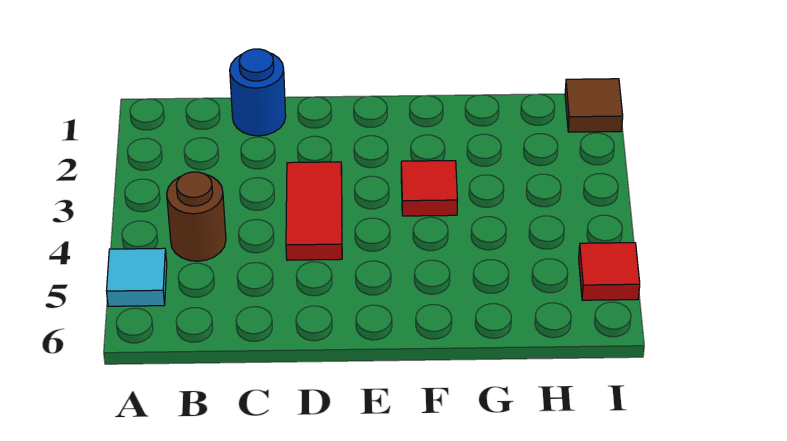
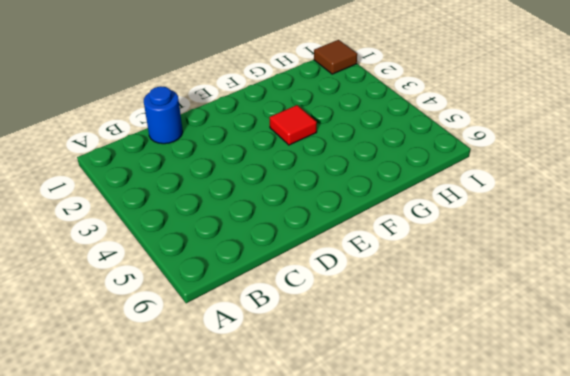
none -> cyan tile A5 level 1
none -> brown round brick B4 level 1

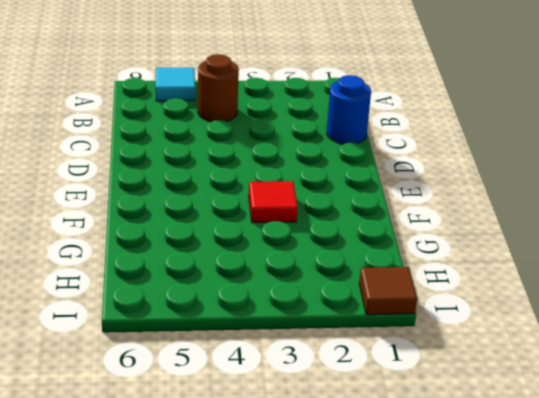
none -> red tile D3:D4 level 1
none -> red tile I5 level 1

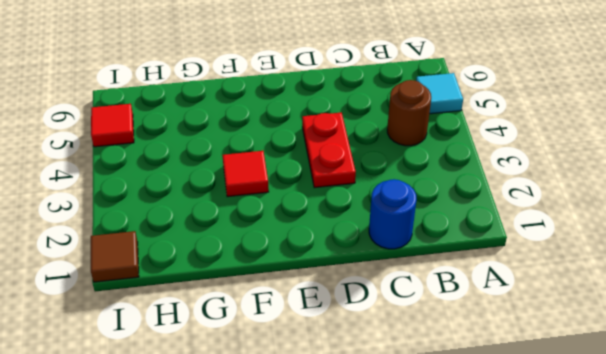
red plate D3:D4 level 1 -> red tile D3:D4 level 1

